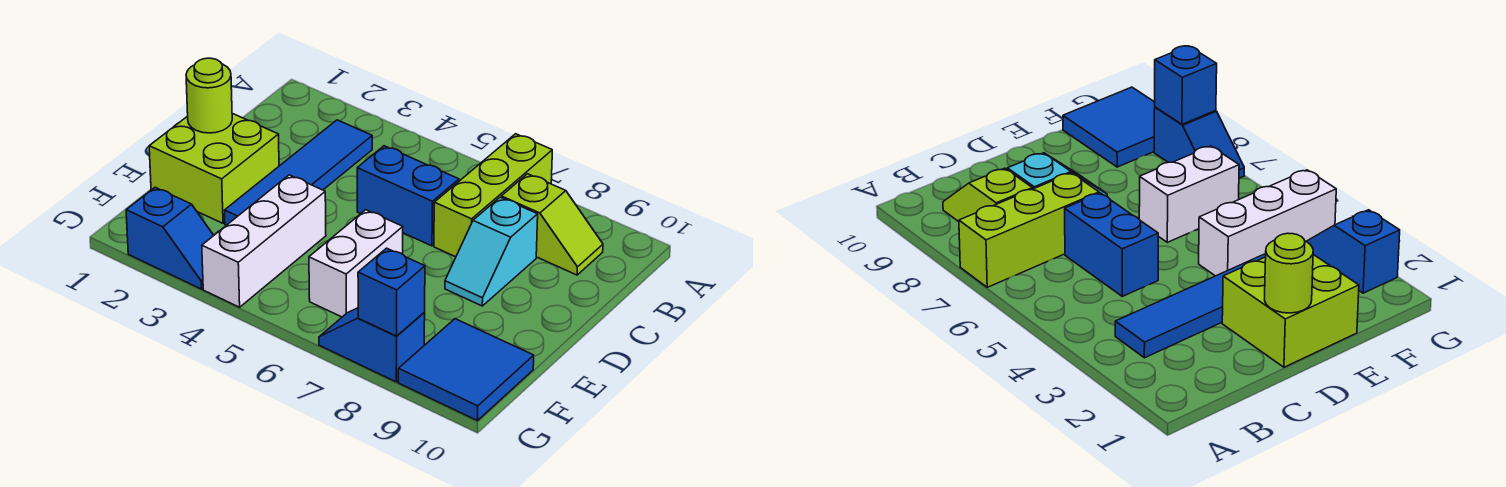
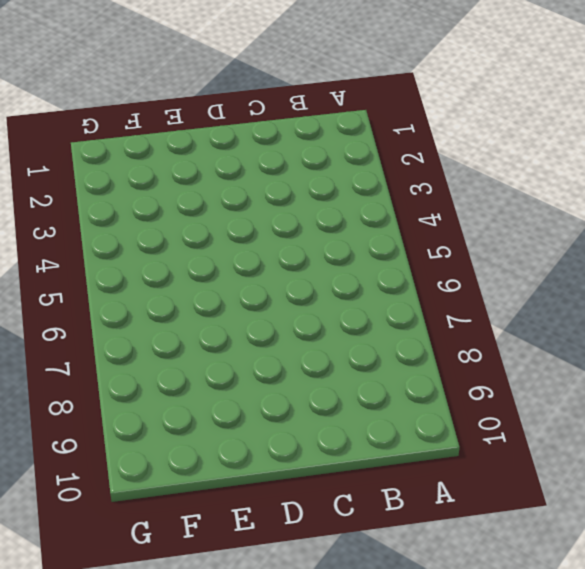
none -> lime brick A7:C7 level 1
none -> blue tile B3:E3 level 1
none -> lime slope B8:B9 level 1 top 8

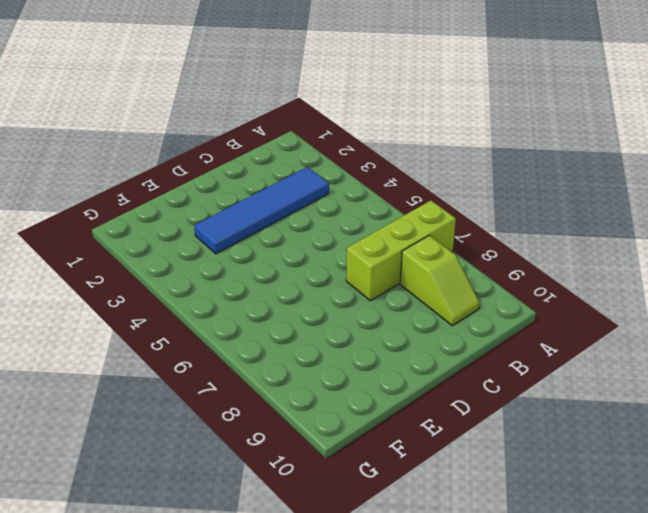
none -> blue brick C5:C6 level 1
none -> cyan slope C8:D8 level 1 top C
none -> lime brick D1:E2 level 1

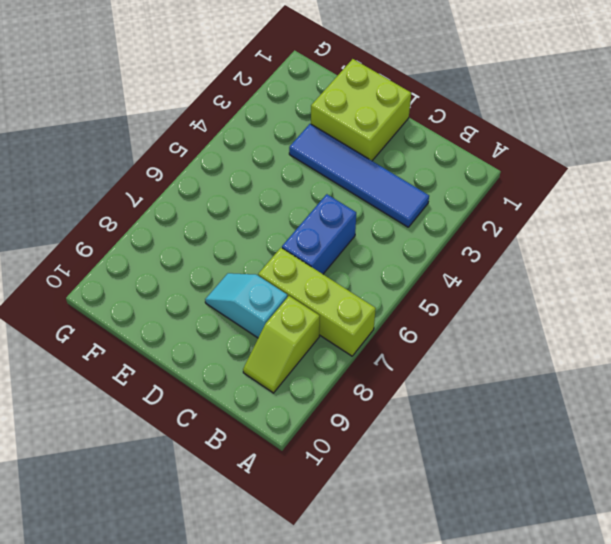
none -> white brick E4:G4 level 1
none -> white brick E6:F6 level 1
none -> blue tile F9:G10 level 1

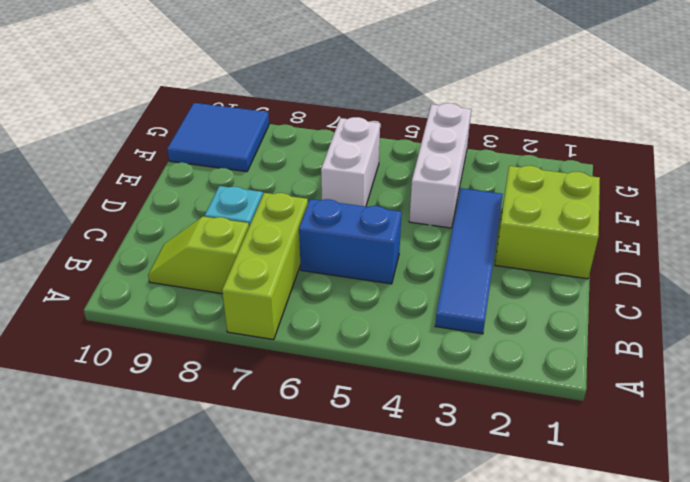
none -> blue slope G2:G3 level 1 top 2
none -> blue slope G7:G8 level 1 top 8
none -> lime round brick D1 level 2

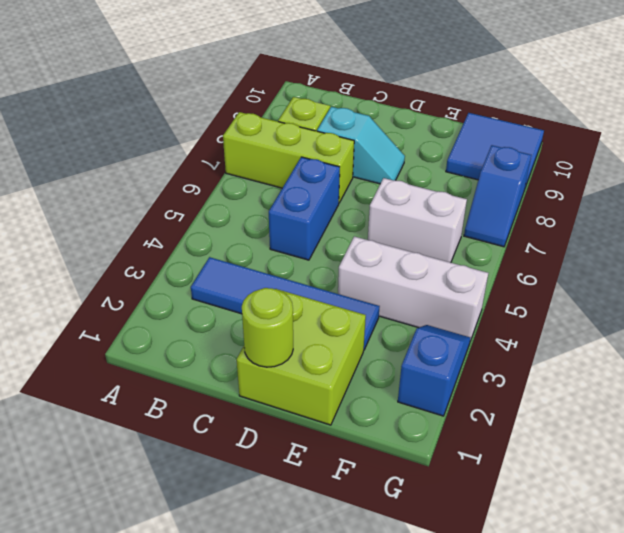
none -> blue brick G8 level 2

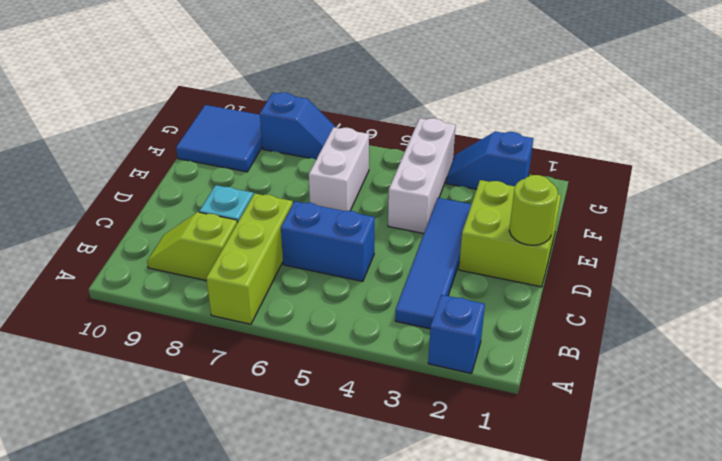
blue brick A2 level 1 -> blue brick G8 level 2

